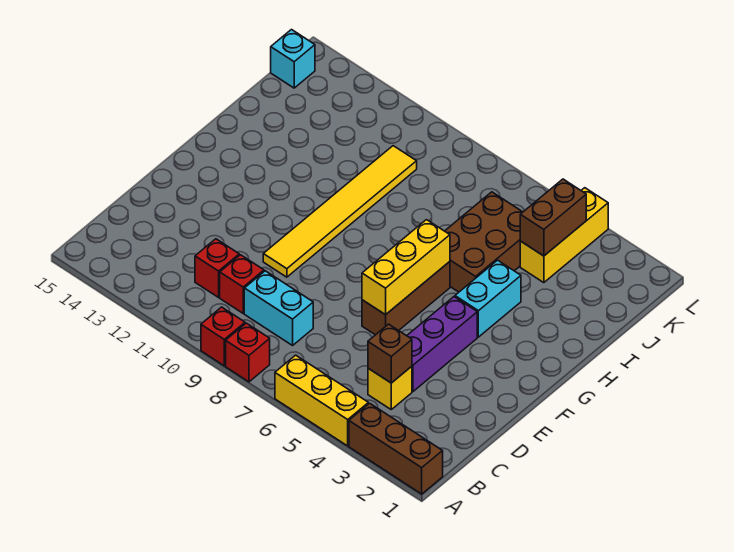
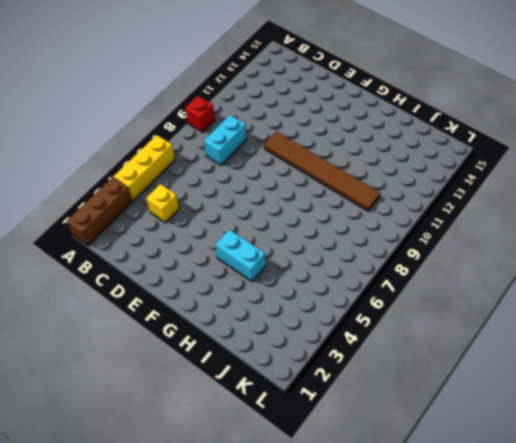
brown tile E10:J10 level 1 -> yellow tile E10:J10 level 1
none -> red brick A8 level 1
none -> red brick C10 level 1
none -> red brick C11 level 1

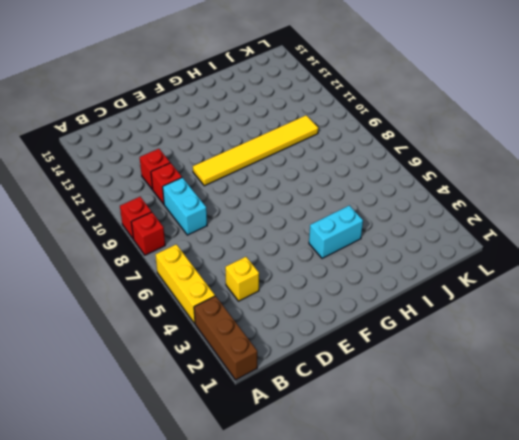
none -> purple brick D4:F4 level 1
none -> brown brick E6:G6 level 1
none -> brown brick H5:J6 level 1

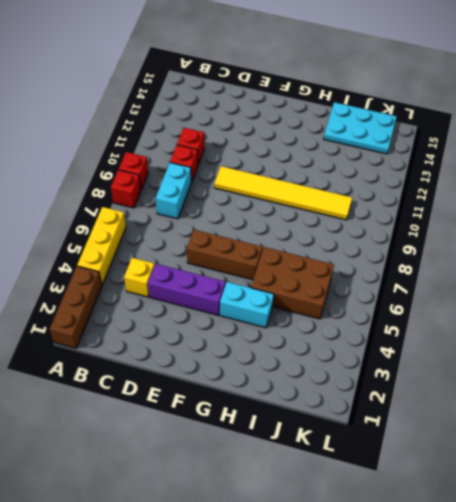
cyan plate I14:K15 level 1 -> cyan brick K15 level 1
none -> yellow brick J4:L4 level 1
none -> brown brick C4 level 2
none -> yellow brick E6:G6 level 2

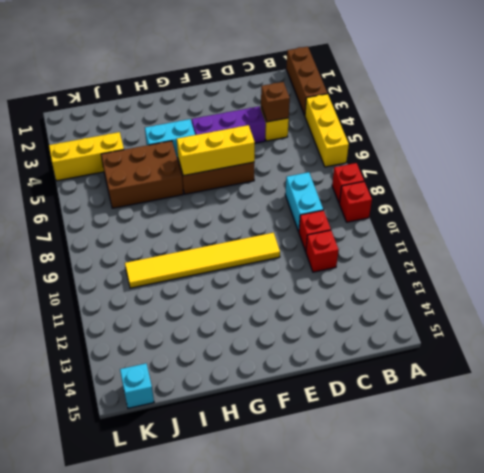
none -> brown brick J4:K4 level 2

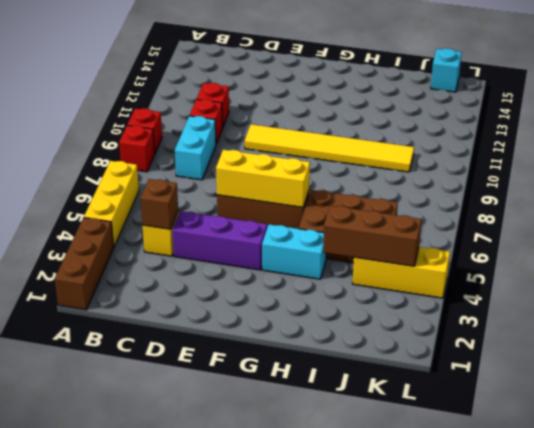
brown brick I4:K4 level 2 -> brown brick J4:K4 level 2

